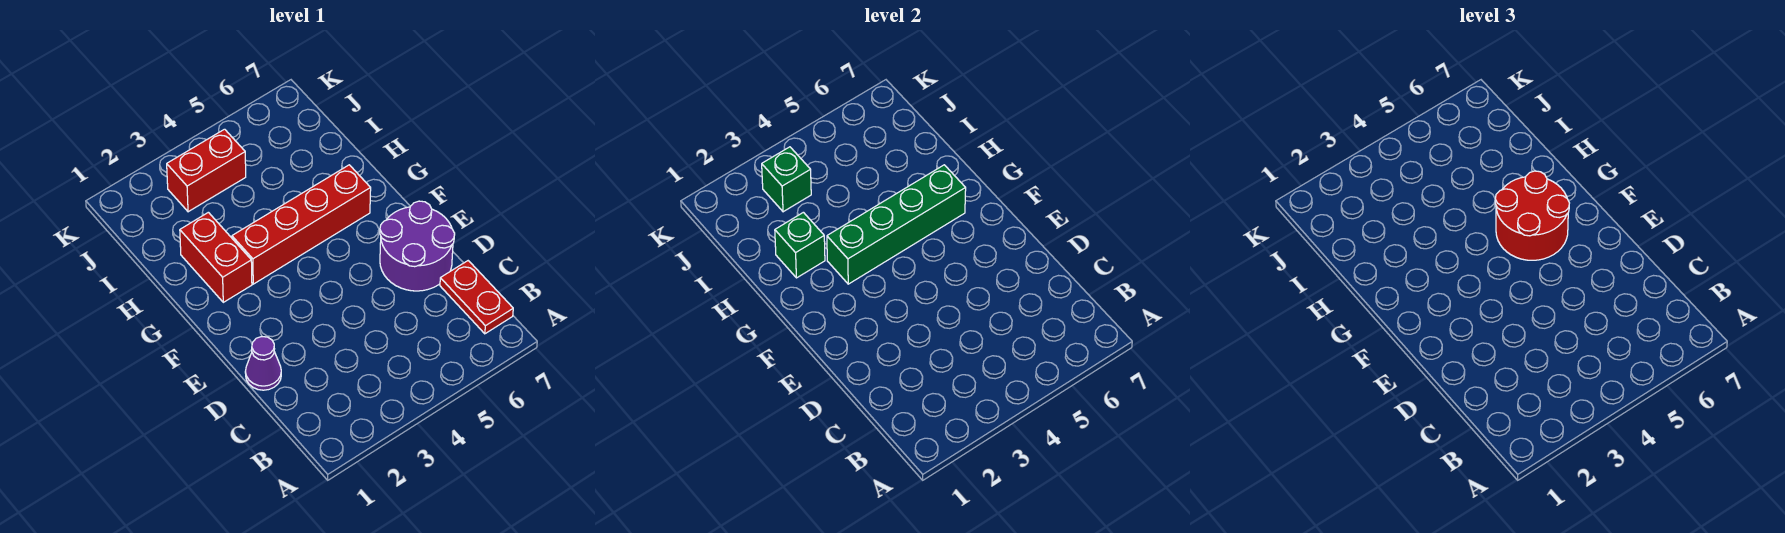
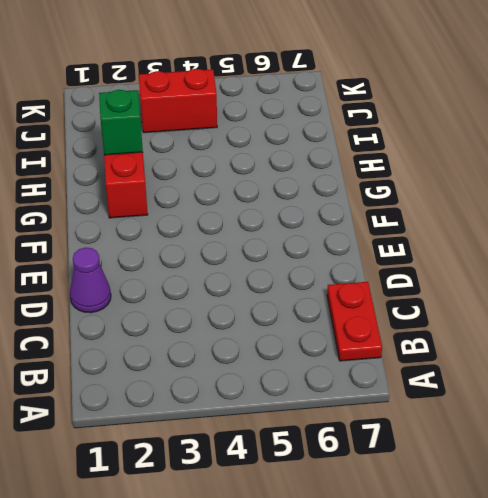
none -> purple round brick D6:E7 level 1
none -> red brick G3:G6 level 1

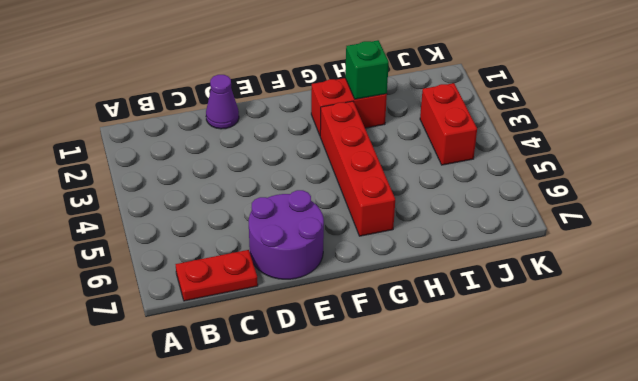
none -> green brick G3:G6 level 2
none -> green brick J3 level 2

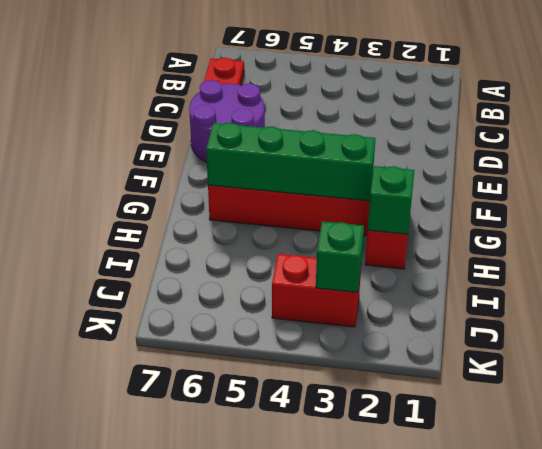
none -> purple cone D1 level 1
none -> red round brick F5:G6 level 3

